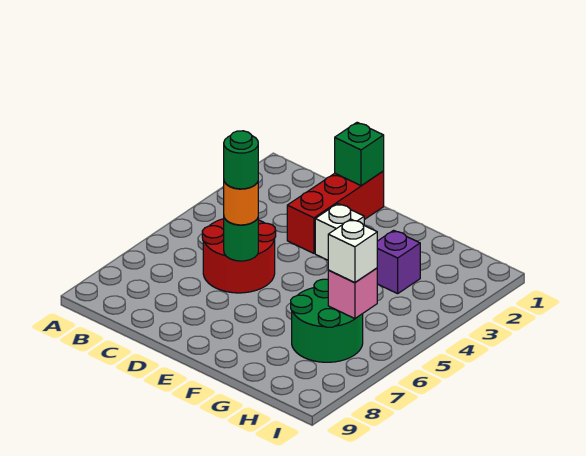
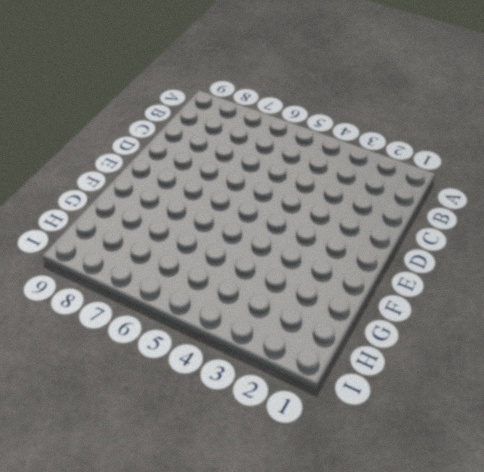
none -> red round brick C5:D6 level 1
none -> red brick D1:D3 level 1

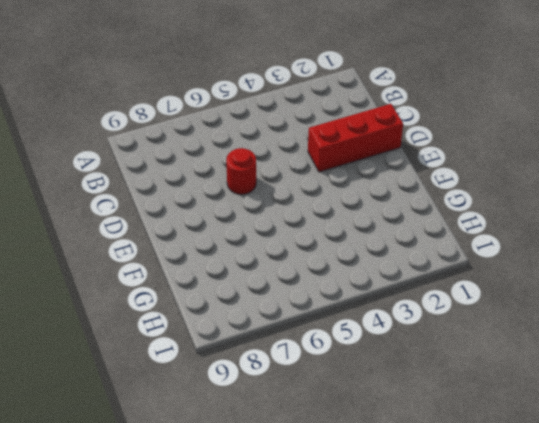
red round brick D6 level 1 -> red round brick C5:D6 level 1
none -> white brick E3 level 1
none -> purple brick G3 level 1

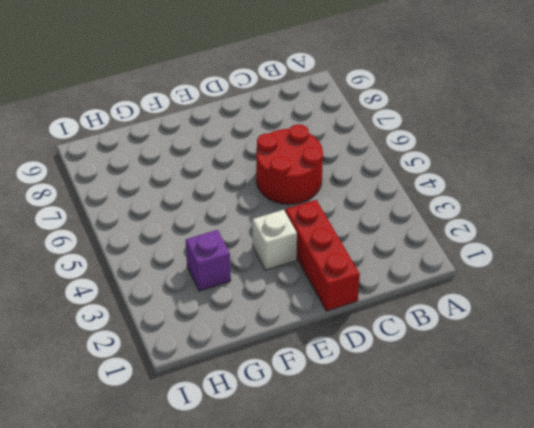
none -> green round brick G6:H7 level 1
none -> green brick D1 level 2

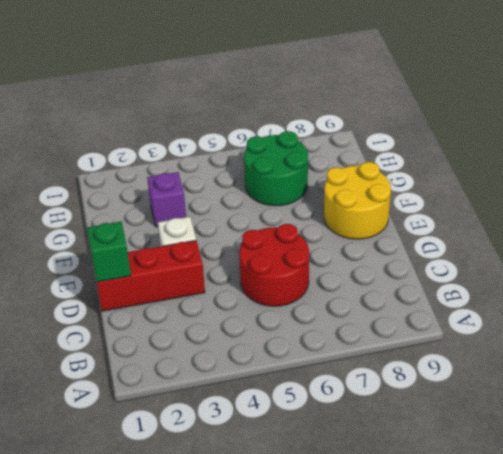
yellow round brick E8:F9 level 1 -> none
none -> green round brick D6 level 2
none -> pink brick H6 level 2

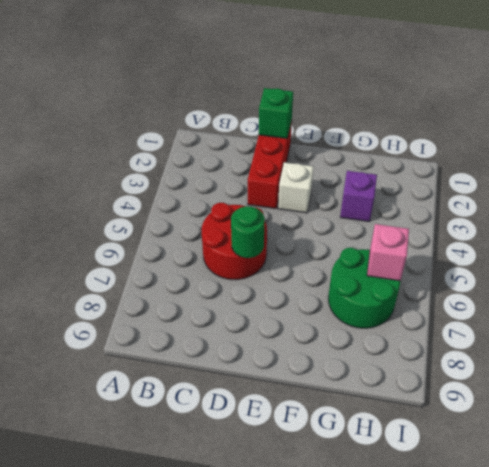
none -> orange round brick D6 level 3
none -> white brick H6 level 3

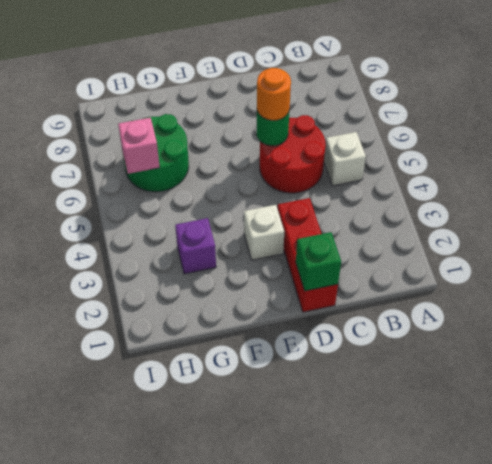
white brick B5 level 1 -> white brick H6 level 3
none -> green round brick D6 level 4

